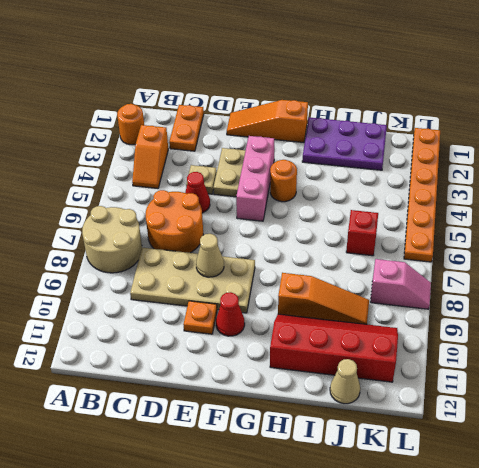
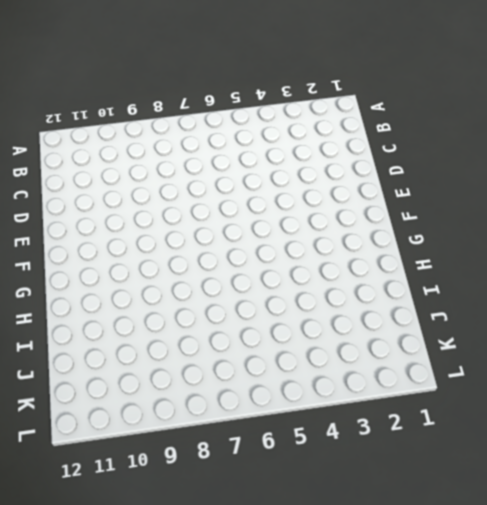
none -> orange round brick A2 level 1
none -> tan round brick A7:B8 level 1
none -> orange slope B3:B4 level 1 top 3

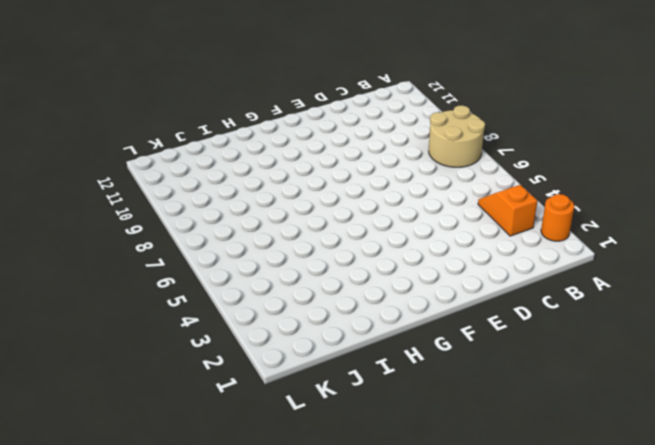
none -> orange plate C1:C2 level 1
none -> orange round brick C6:D7 level 1
none -> tan plate C8:F9 level 1

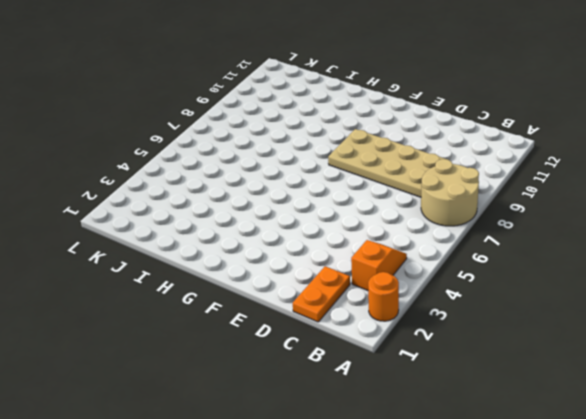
none -> orange round brick C6:D7 level 1
none -> tan plate D4 level 1
none -> red cone D5 level 1

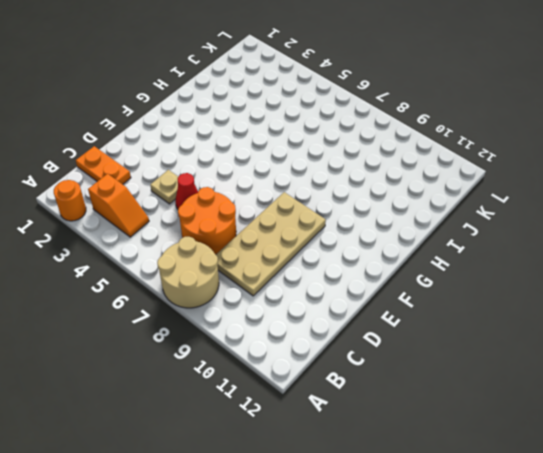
none -> orange slope E1:G1 level 1 top G
none -> tan plate E3:E4 level 1
none -> orange plate E10 level 1

